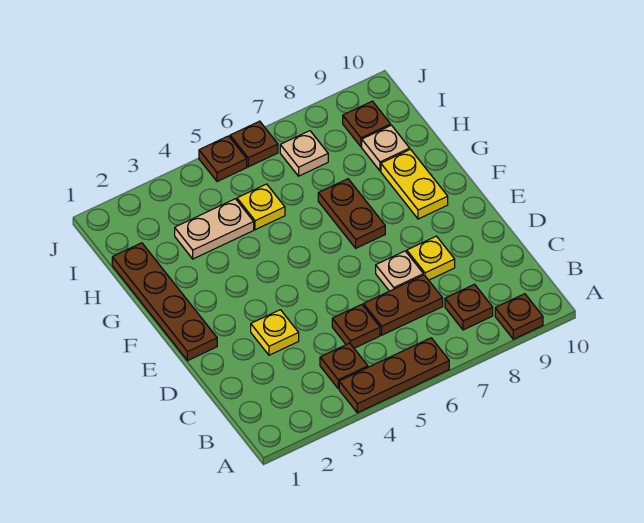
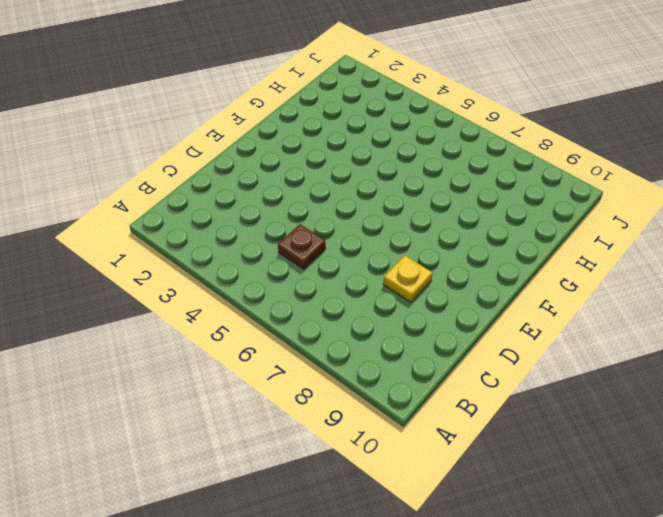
none -> brown plate A4:A6 level 1
none -> brown plate A9 level 1
none -> brown plate B4 level 1

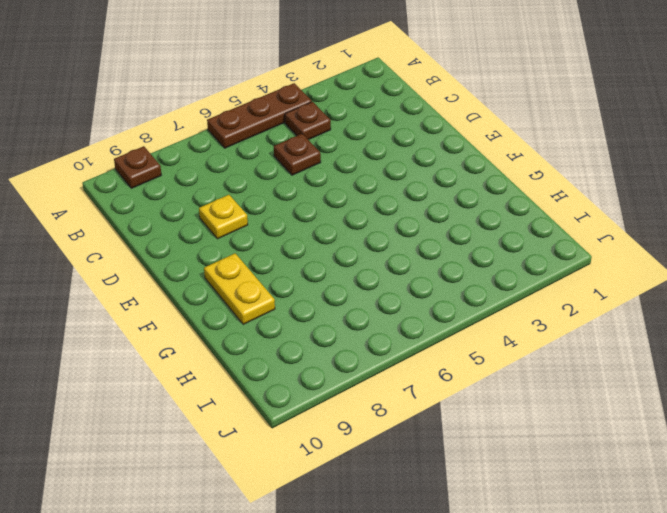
none -> brown plate B8 level 1
none -> brown plate C6:C7 level 1
none -> yellow plate D3 level 1

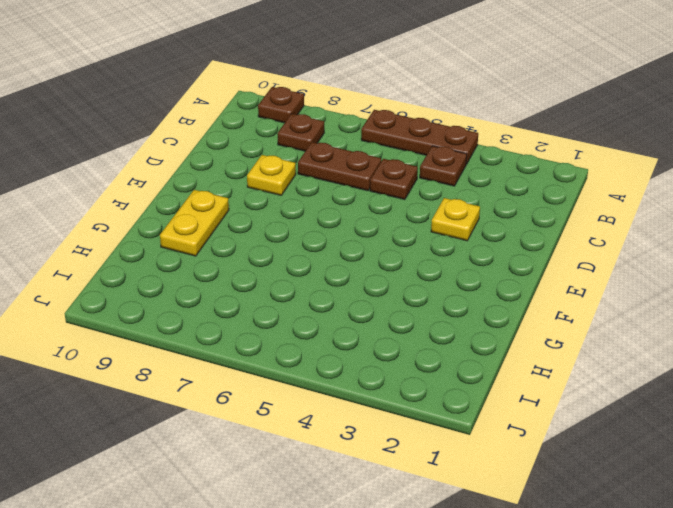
none -> tan plate D7 level 1
none -> brown plate E1:H1 level 1
none -> brown plate F7:G7 level 1

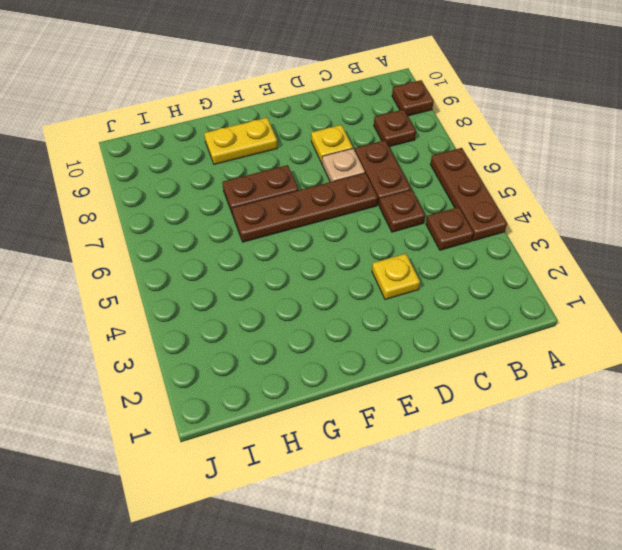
brown plate D6:G6 level 1 -> brown plate E1:H1 level 1
none -> tan plate H3:H4 level 1
none -> yellow plate H5 level 1
none -> tan plate H9 level 1

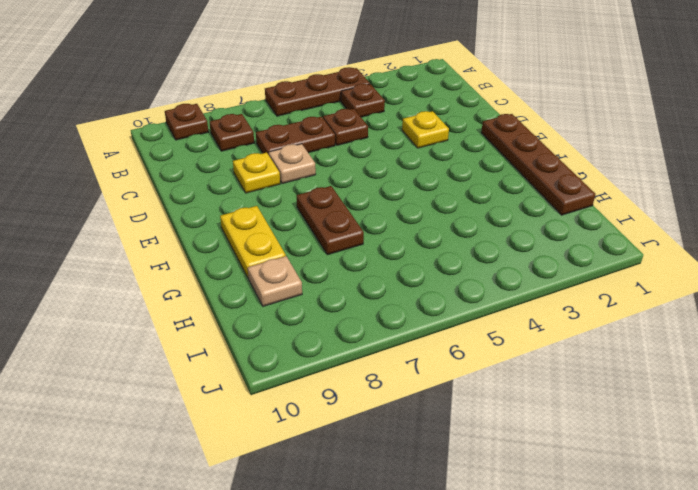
none -> tan plate H3:H4 level 1
none -> yellow plate H5 level 1
none -> tan plate I7 level 1

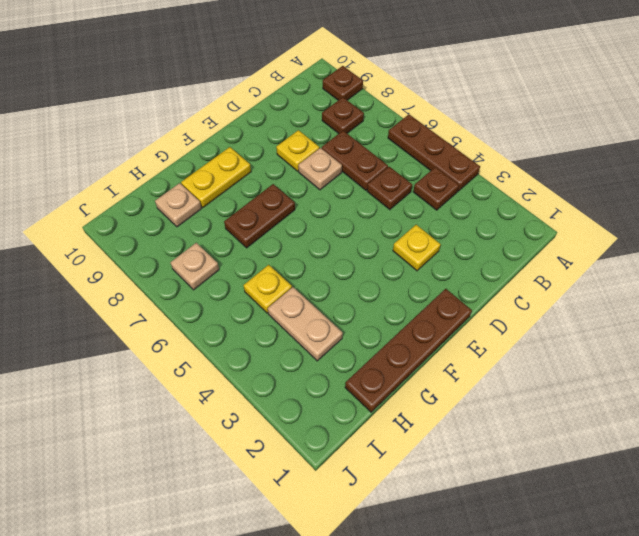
none -> brown plate I9 level 1
none -> brown plate J5 level 1
none -> brown plate J6 level 1

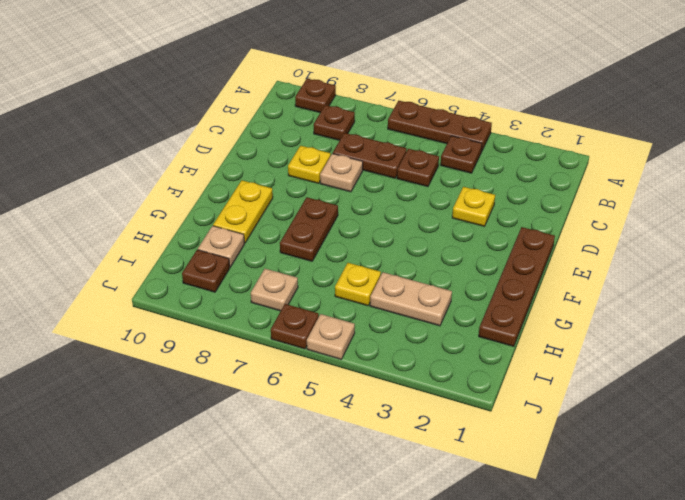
tan plate J5 level 1 -> brown plate J5 level 1

